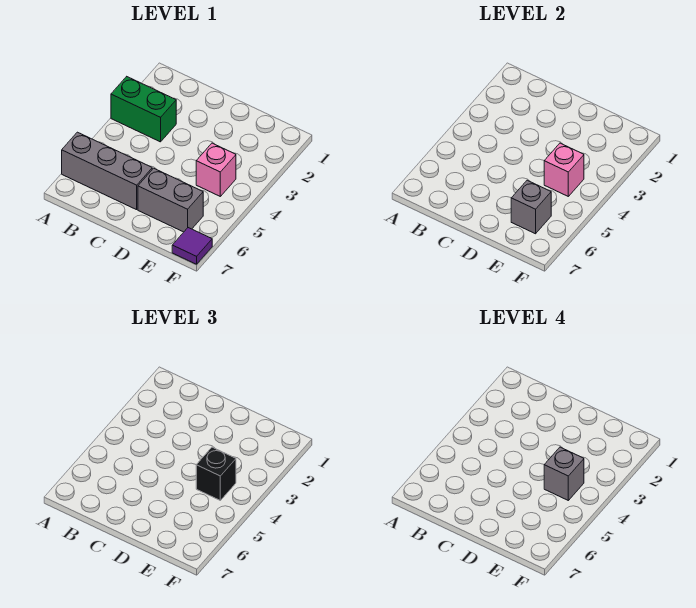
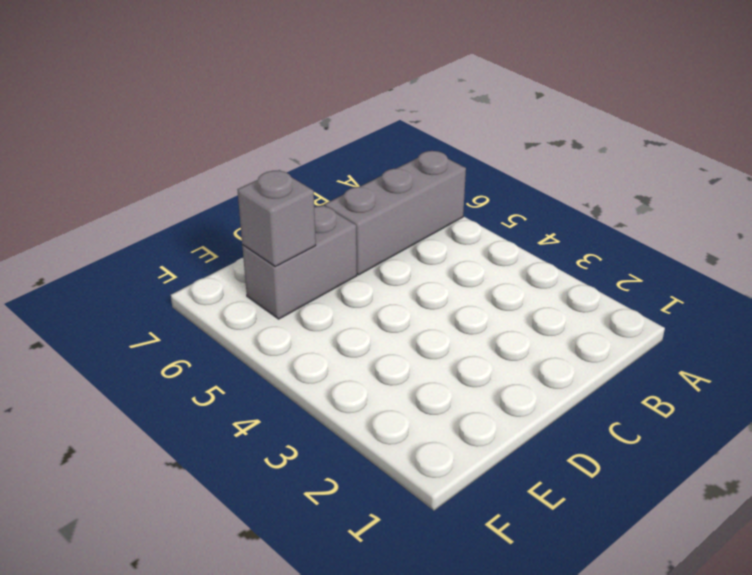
none -> green brick A3:B3 level 1
none -> pink brick E4 level 1

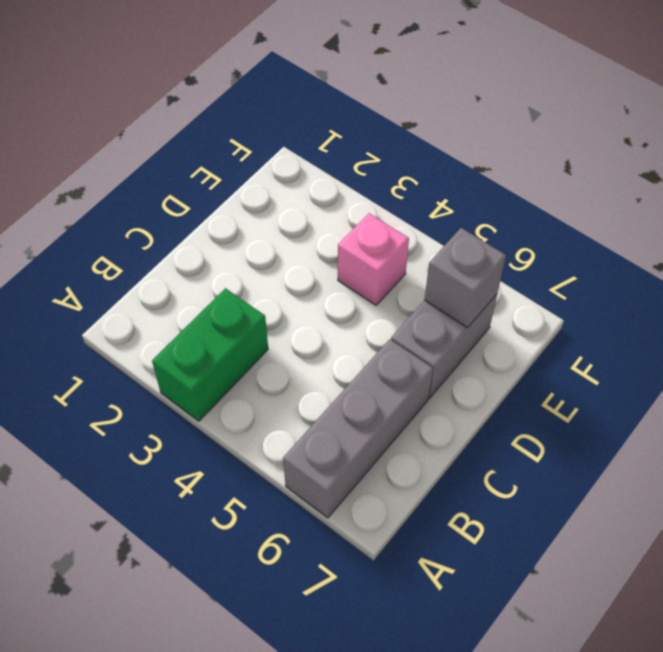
none -> purple tile F7 level 1
none -> pink brick E4 level 2

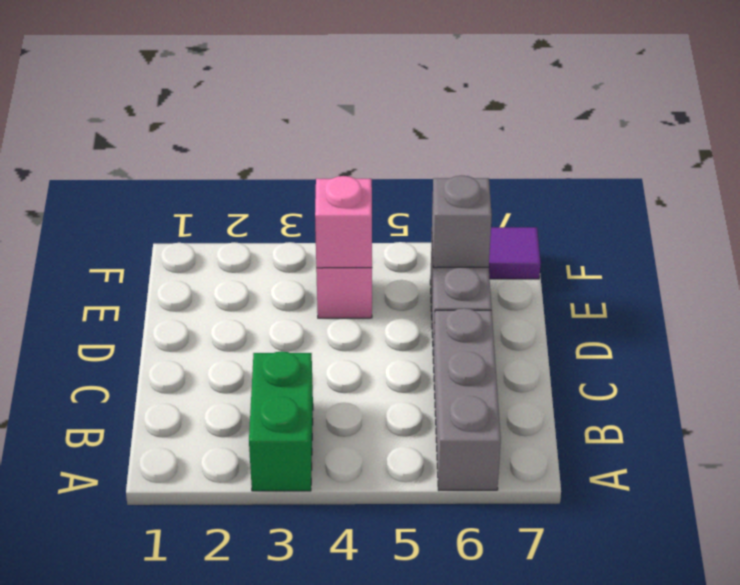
none -> black brick E4 level 3
none -> grey brick E4 level 4

